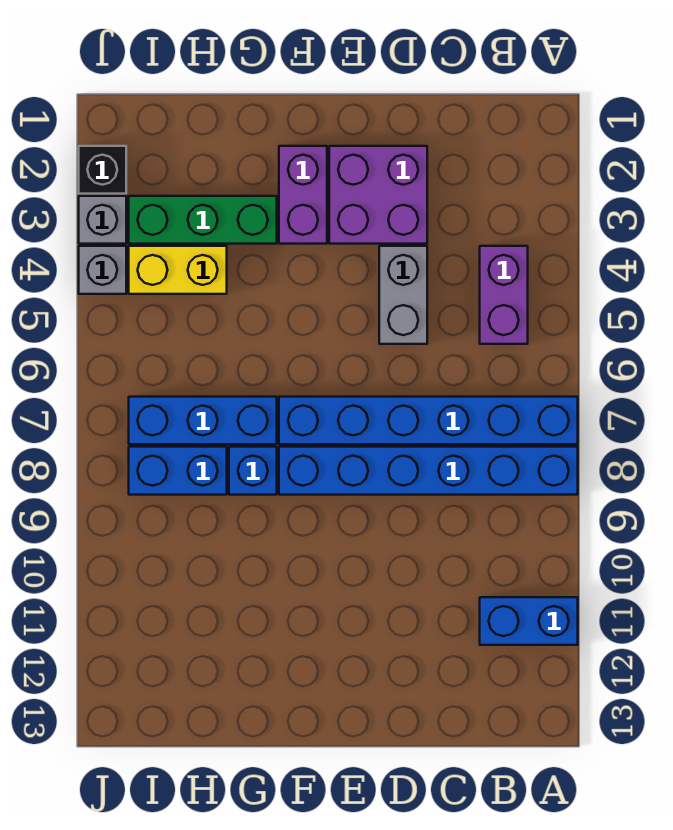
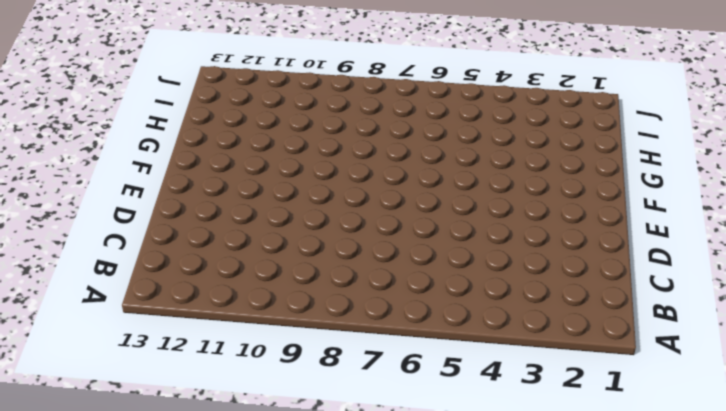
none -> blue brick A7:F7 level 1
none -> blue brick A8:F8 level 1
none -> blue brick A11:B11 level 1

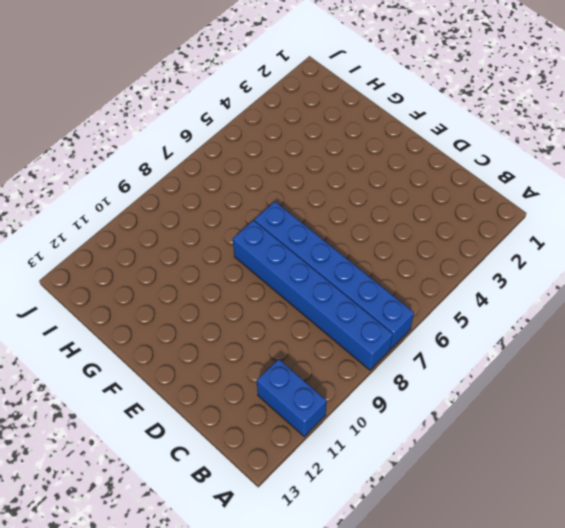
none -> purple brick B4:B5 level 1
none -> purple brick D2:E3 level 1
none -> grey brick D4:D5 level 1

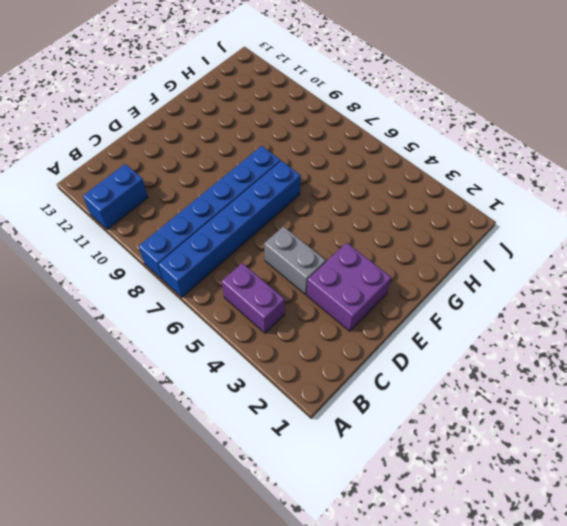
none -> purple brick F2:F3 level 1
none -> green brick G3:I3 level 1
none -> blue brick G7:I7 level 1

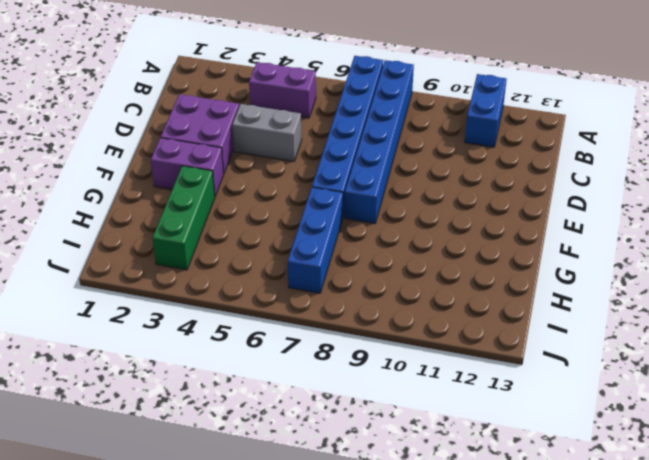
none -> blue brick G8 level 1
none -> yellow brick H4:I4 level 1
none -> blue brick H8:I8 level 1

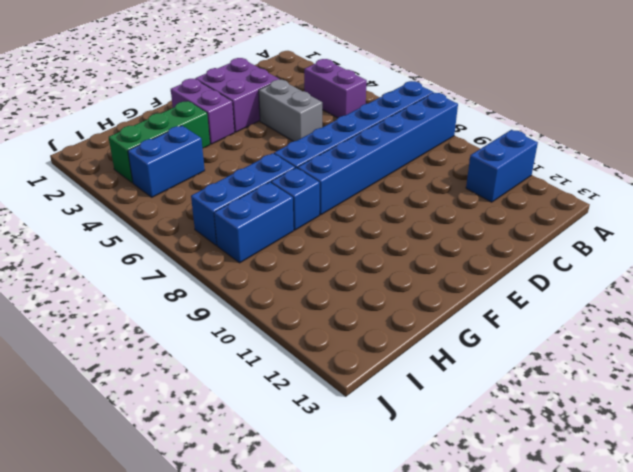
blue brick H4:I4 level 1 -> yellow brick H4:I4 level 1
none -> black brick J2 level 1
none -> grey brick J3 level 1
none -> grey brick J4 level 1

